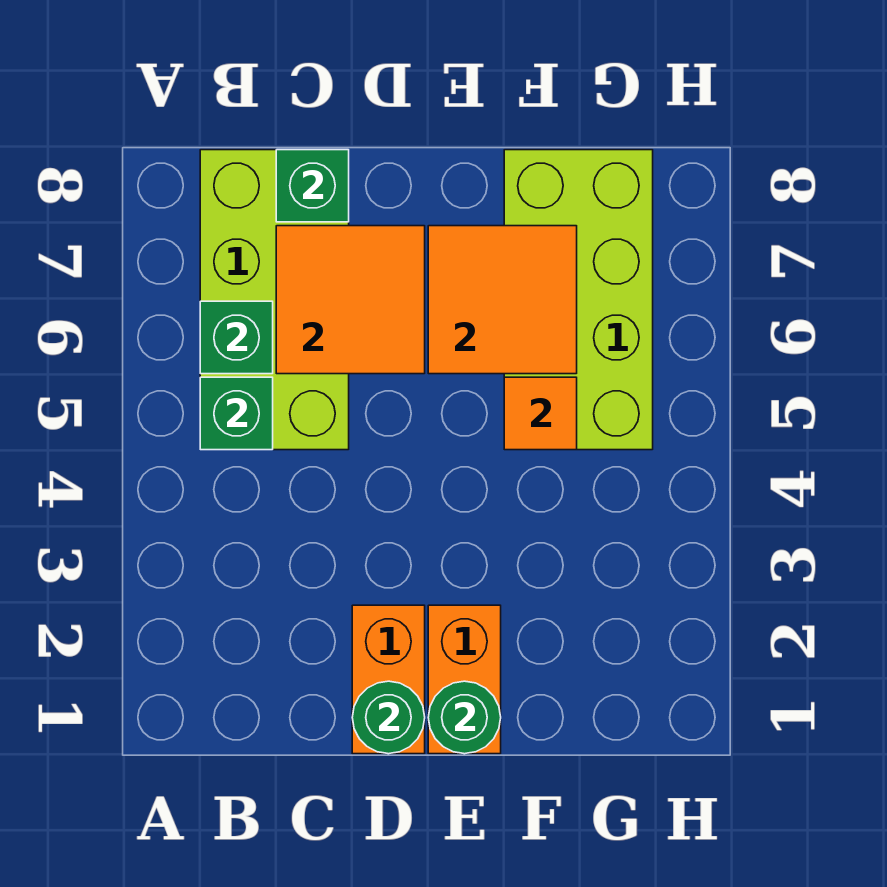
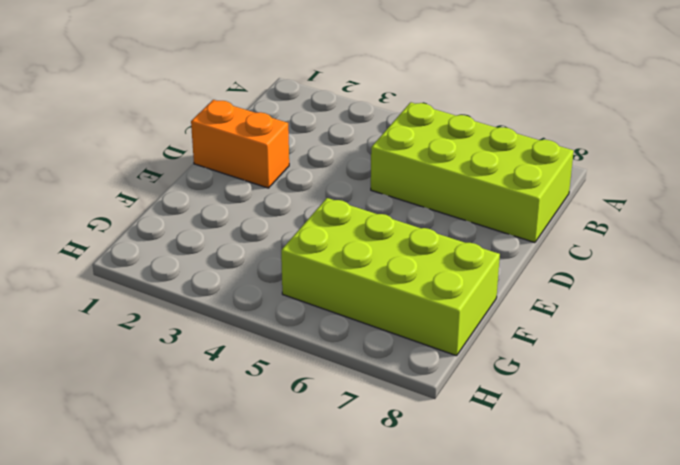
none -> orange brick E1:E2 level 1
none -> green brick B5 level 2
none -> green brick B6 level 2

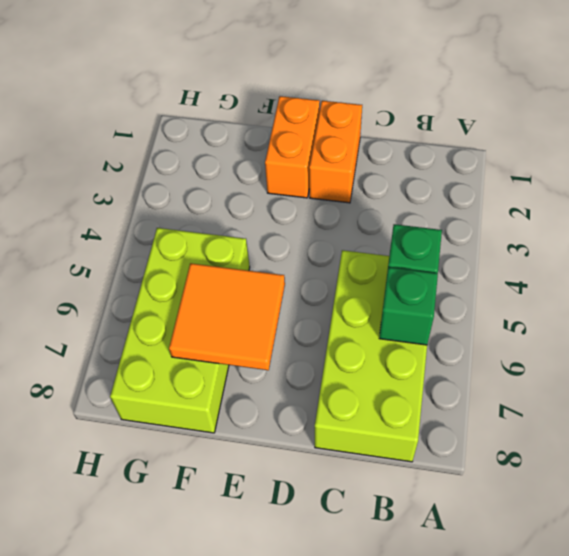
none -> orange tile C6:D7 level 2
none -> green brick C8 level 2
none -> green round brick D1 level 2

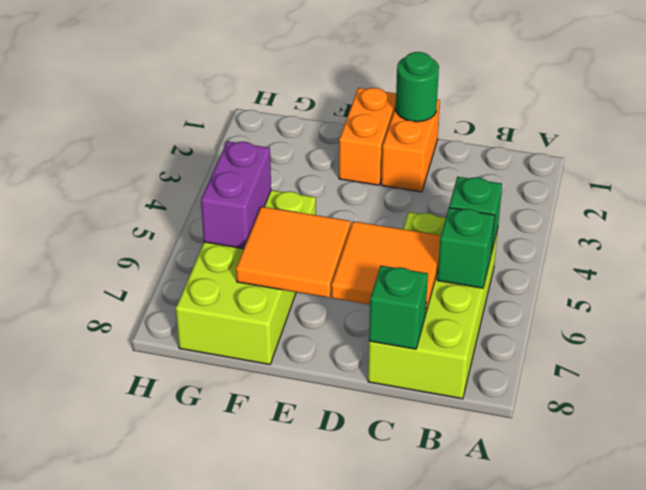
purple brick G5:G6 level 2 -> none
none -> green round brick E1 level 2
none -> orange tile F5 level 2

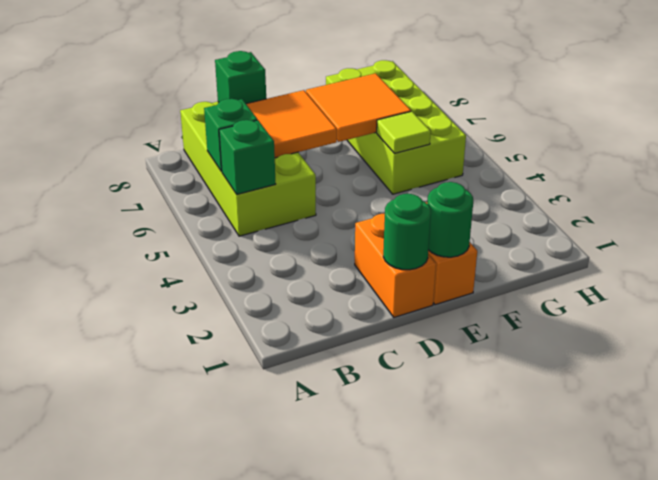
lime tile F5 level 2 -> orange tile F5 level 2

